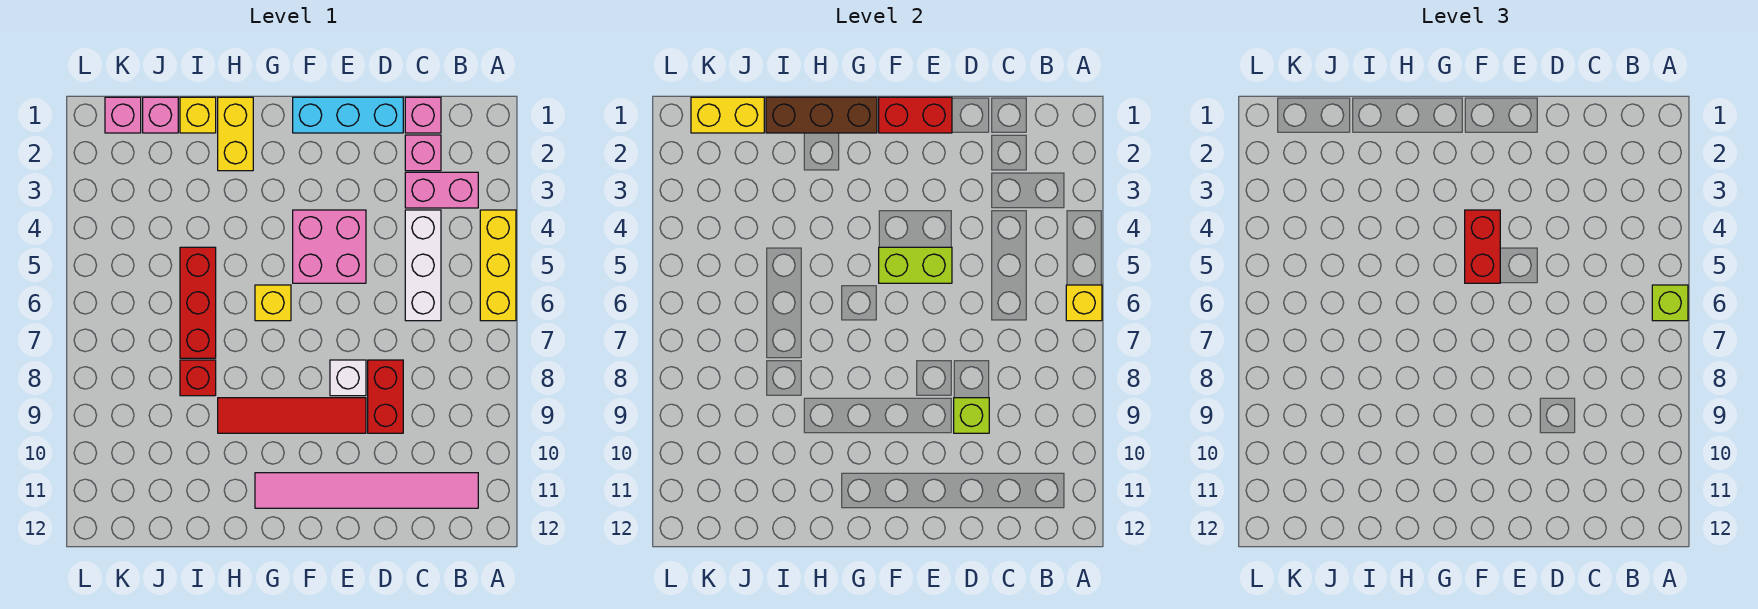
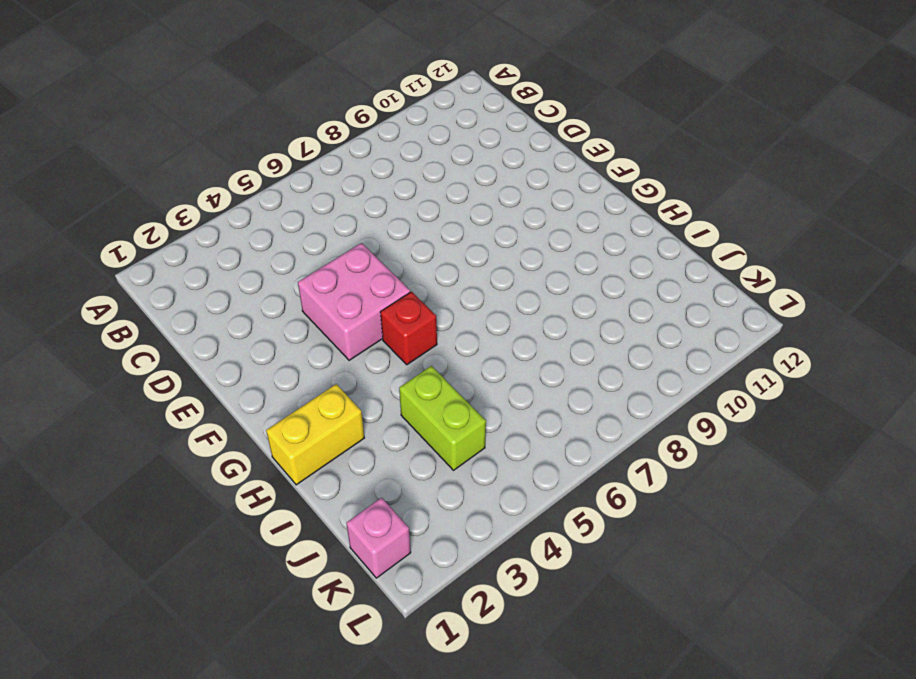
red brick G5 level 1 -> red brick I8 level 1
lime brick I4:J4 level 1 -> lime brick E5:F5 level 2
none -> yellow brick A4:A6 level 1
none -> pink brick B3:C3 level 1
none -> pink tile B11:G11 level 1

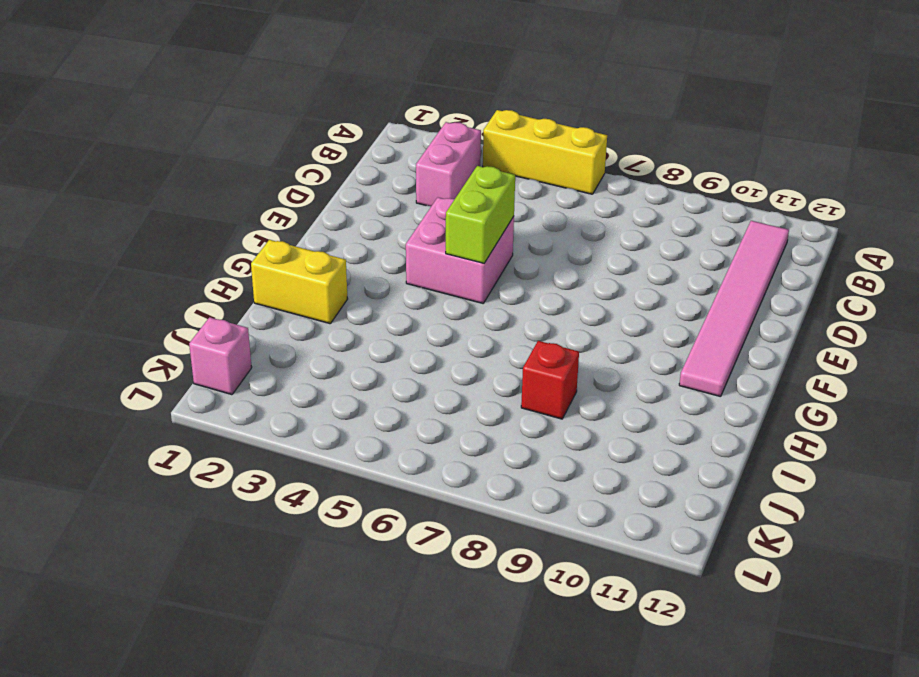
none -> pink brick C1 level 1
none -> pink brick C2 level 1
none -> white brick C4:C6 level 1

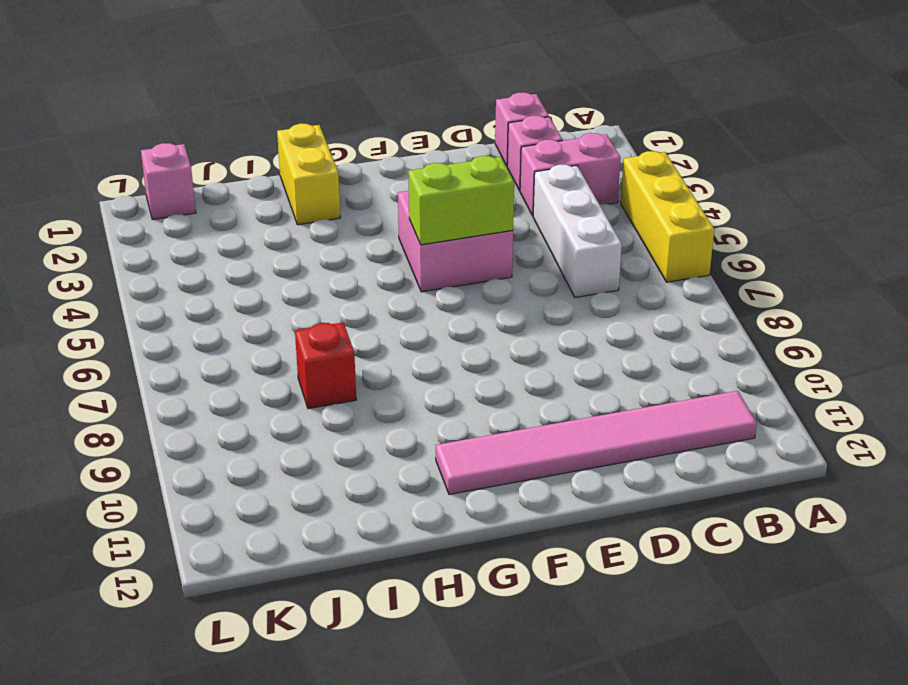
none -> cyan brick D1:F1 level 1
none -> red brick D8:D9 level 1
none -> white brick E8 level 1

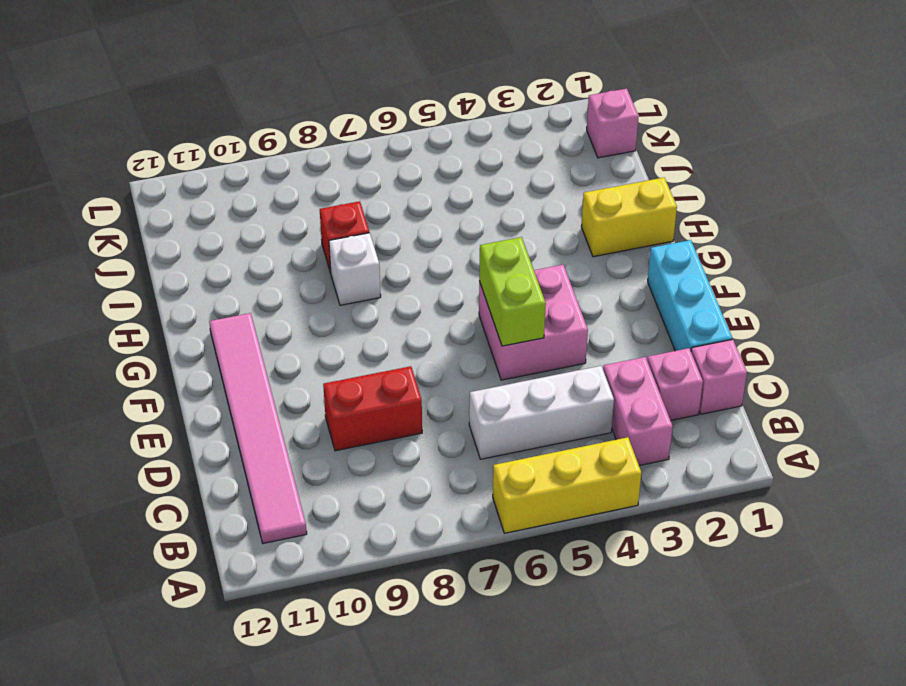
white brick H8 level 1 -> white brick E8 level 1
none -> red tile E9:H9 level 1
none -> yellow brick G6 level 1
none -> yellow brick I1 level 1

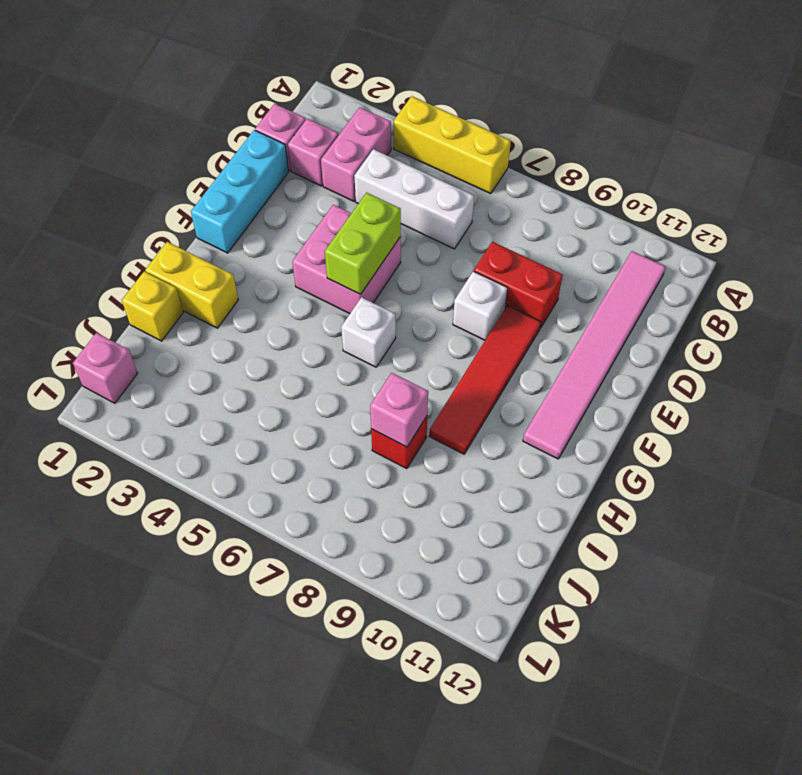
white brick G6 level 1 -> yellow brick G6 level 1
pink brick I8 level 2 -> pink brick J1 level 1
none -> red brick I5:I7 level 1
none -> yellow brick A6 level 2
none -> lime brick D9 level 2

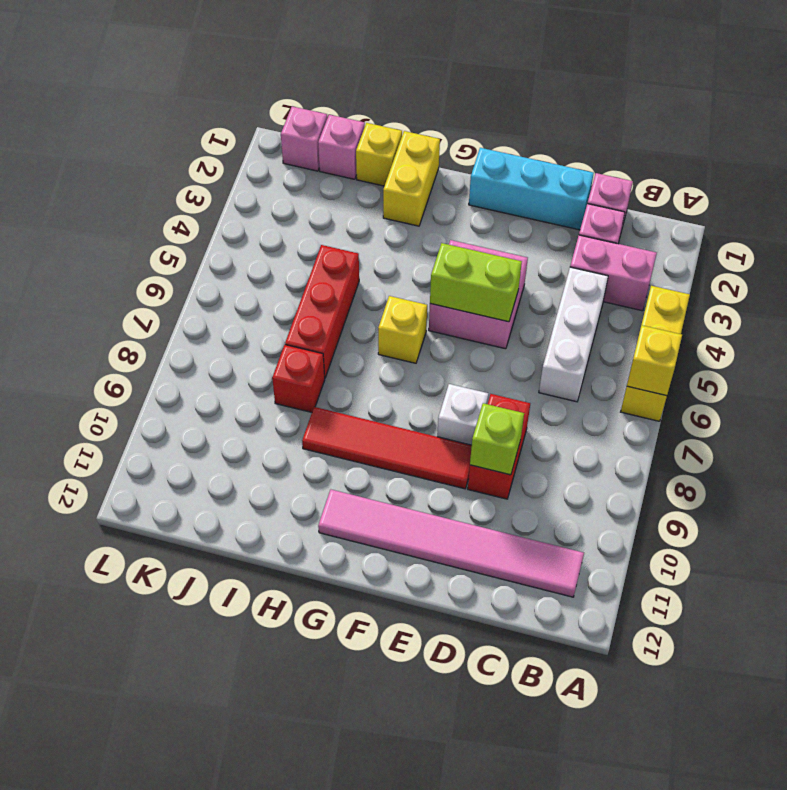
none -> red brick E1:F1 level 2
none -> brown brick G1:I1 level 2
none -> yellow brick J1:K1 level 2

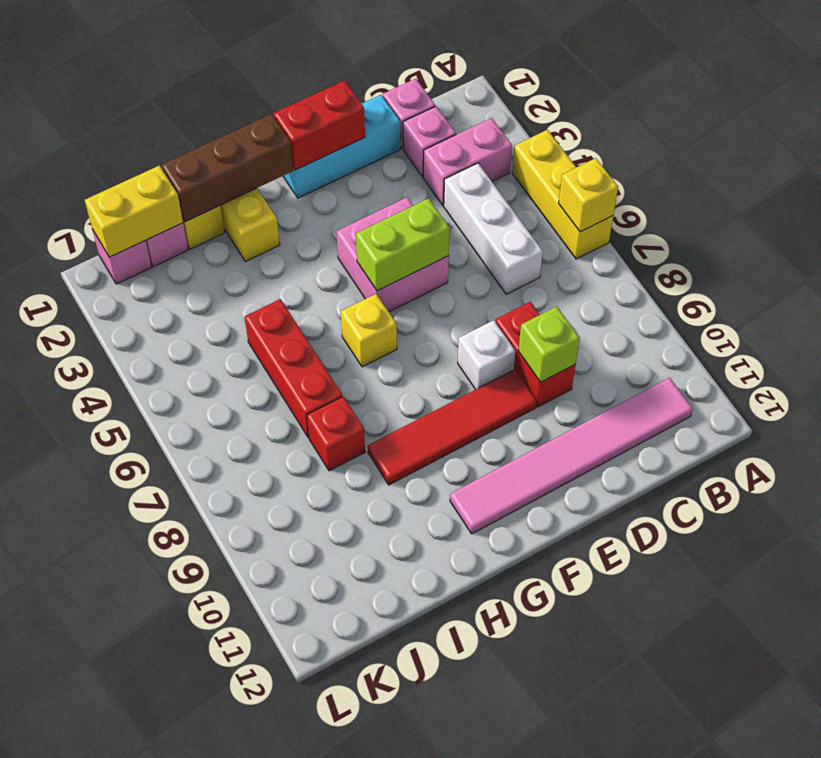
none -> lime brick A6 level 3
none -> red brick F4:F5 level 3

